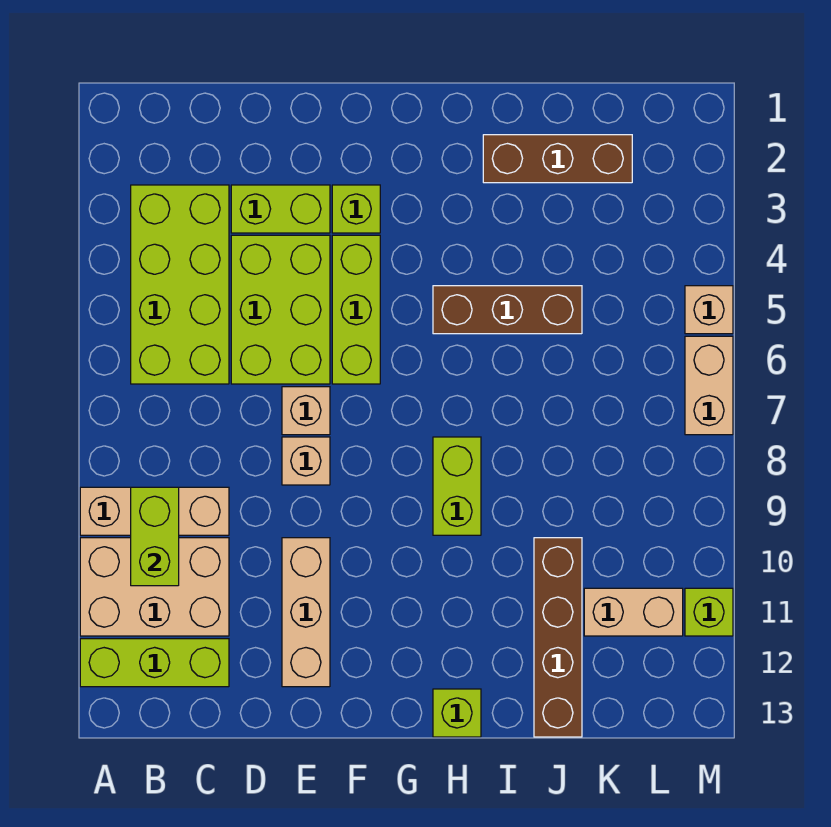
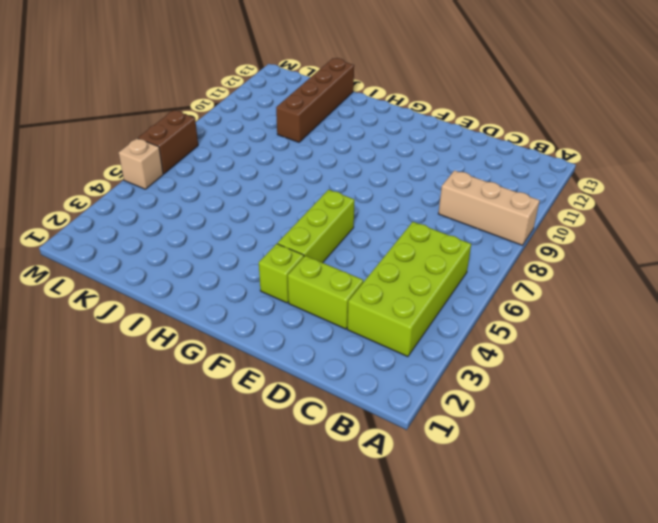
brown brick M6:M7 level 1 -> tan brick M6:M7 level 1
none -> tan brick A10:C11 level 1
none -> lime brick A12:C12 level 1
none -> lime brick D4:E6 level 1

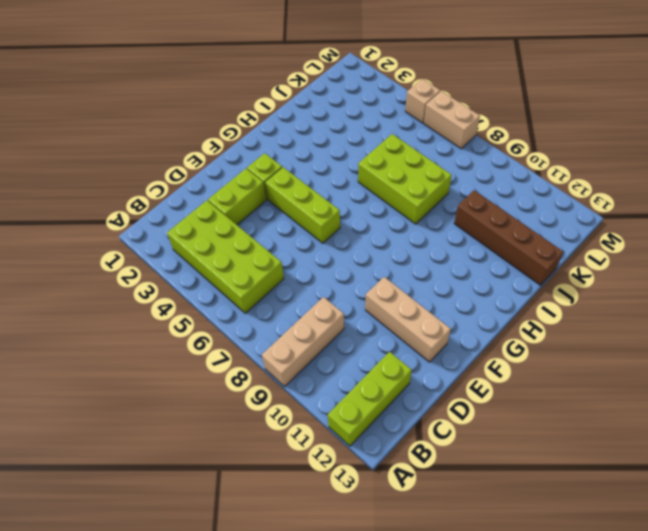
lime brick I6:J8 level 1 -> lime brick D4:E6 level 1
none -> tan brick A10:C11 level 1
none -> tan brick E7 level 1
none -> tan brick E8 level 1

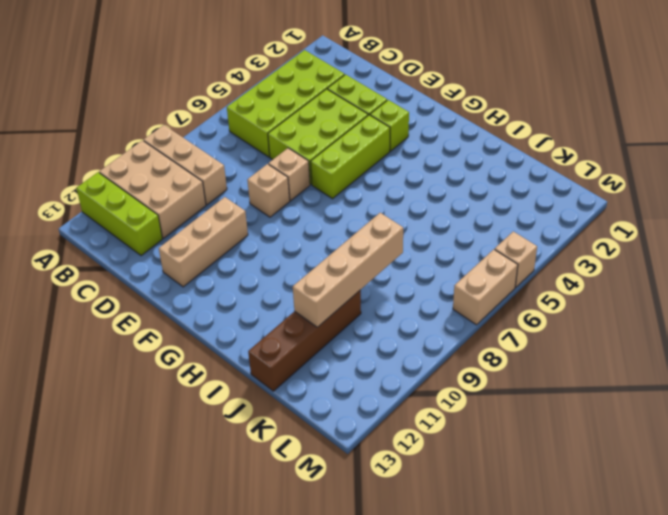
tan brick J8:J11 level 2 -> none
none -> brown brick H5:J5 level 1
none -> lime brick H8:H9 level 1
none -> lime brick H13 level 1

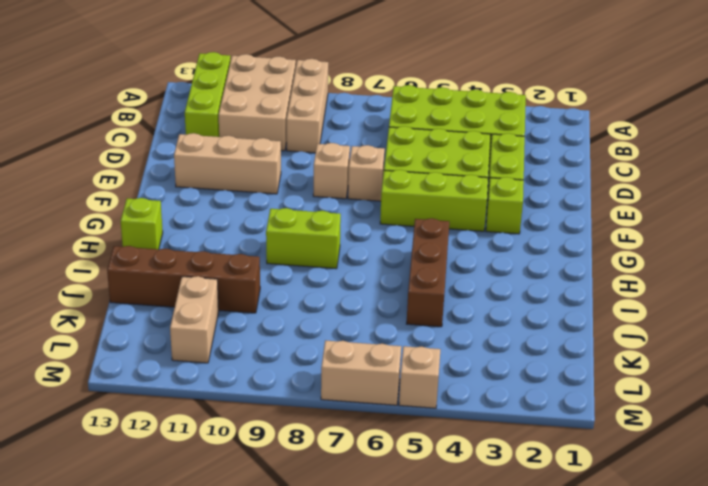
none -> brown brick I2:K2 level 1
none -> lime brick M11 level 1
none -> lime brick B9:B10 level 2

